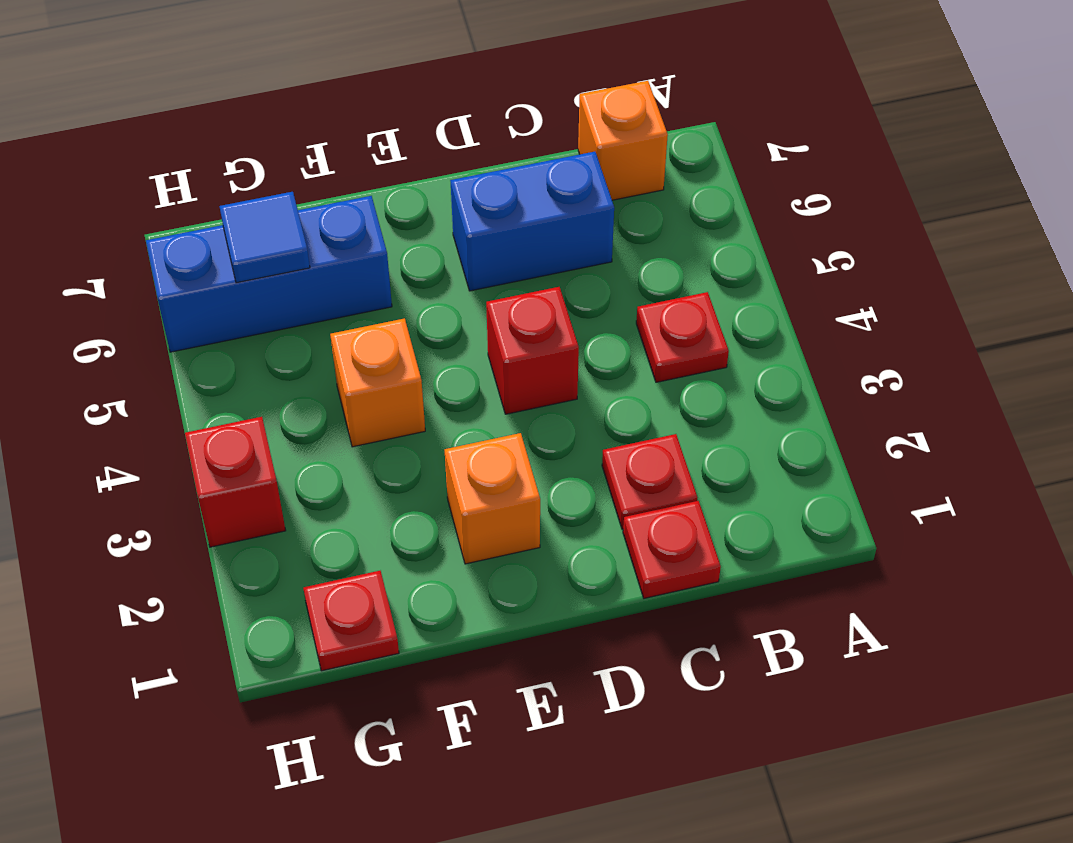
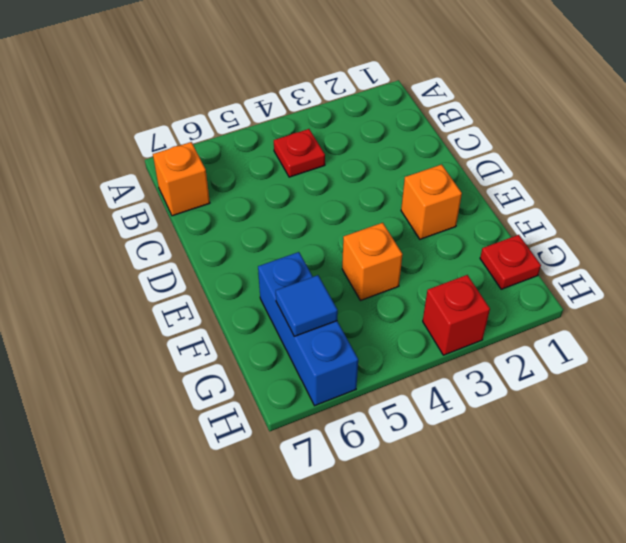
none -> red plate C1 level 1
none -> red plate C2 level 1
none -> blue brick C6:D6 level 1

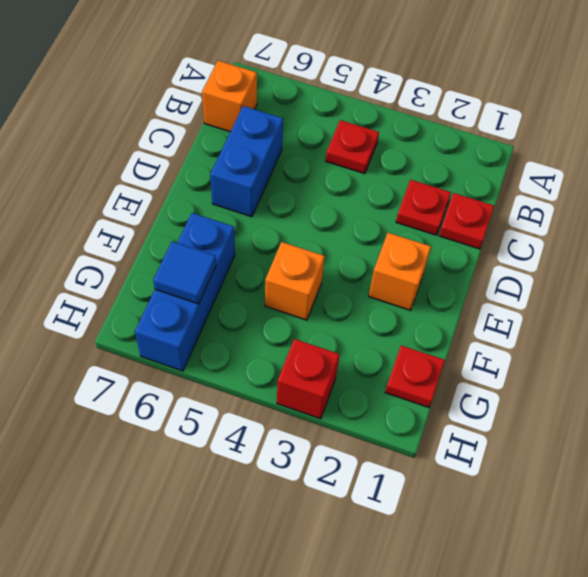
none -> red brick D4 level 1

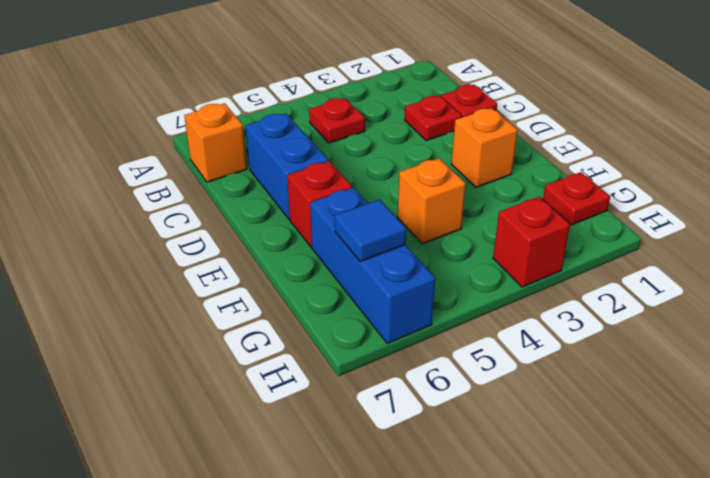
red brick E6 level 1 -> red brick D4 level 1

